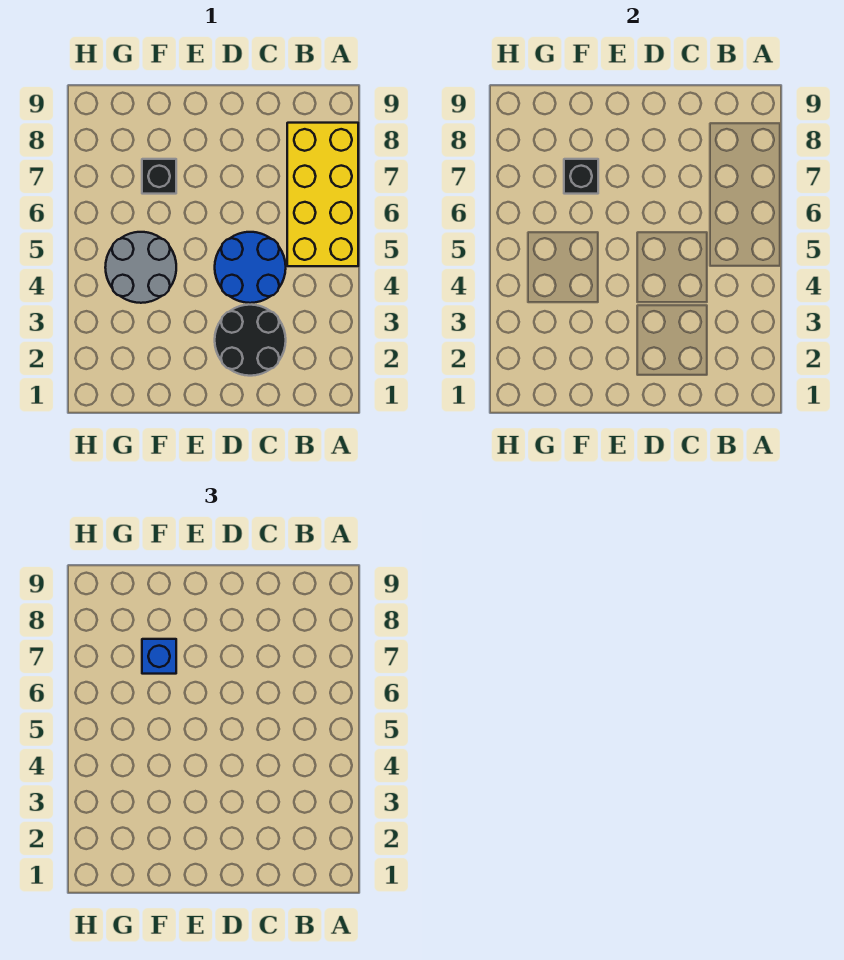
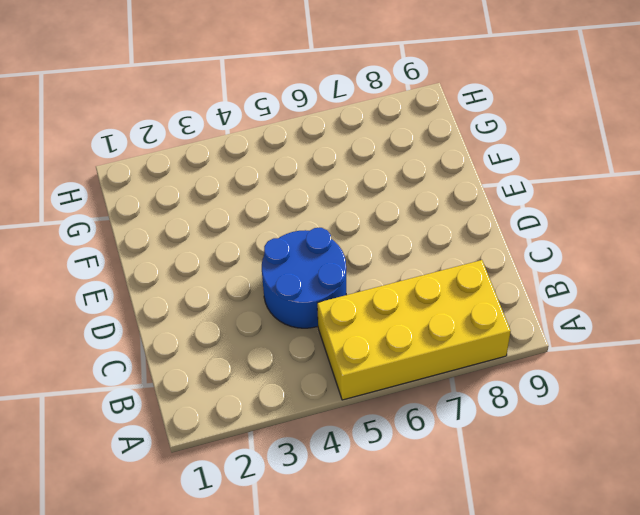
none -> black round brick C2:D3 level 1
none -> grey round brick F4:G5 level 1

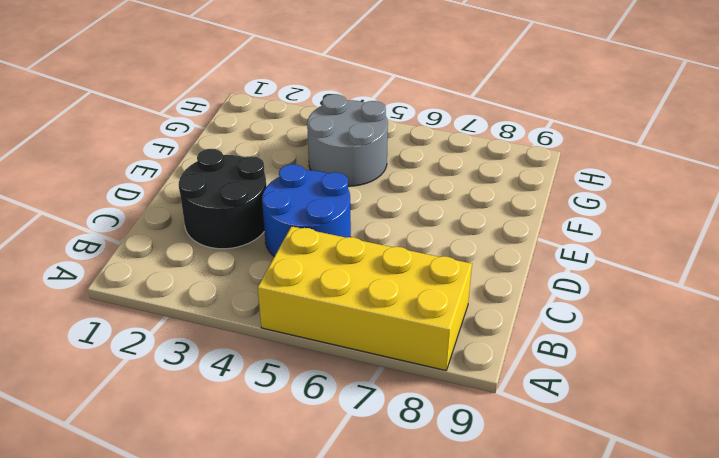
none -> black brick F7 level 1
none -> black brick F7 level 2

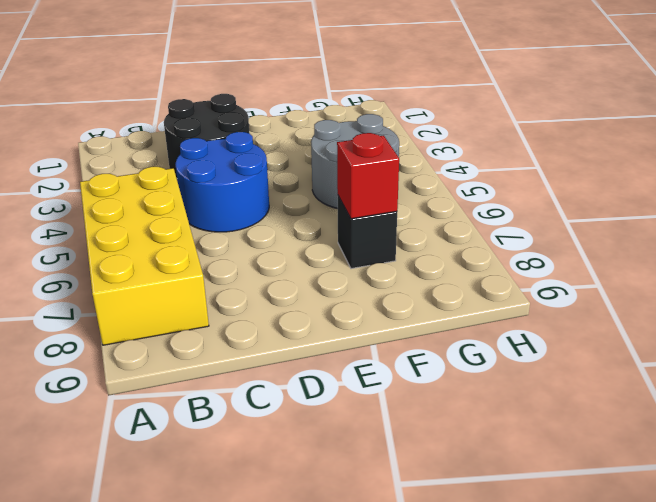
red brick F7 level 2 -> black brick F7 level 2
none -> blue brick F7 level 3

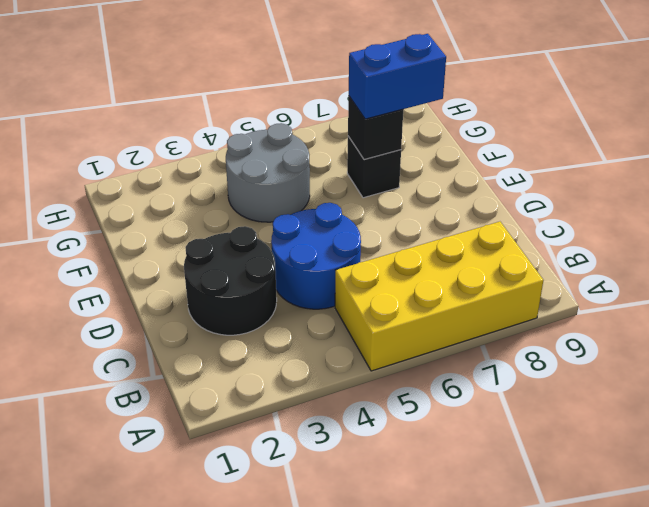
blue brick F7:F8 level 3 -> blue brick F7 level 3

